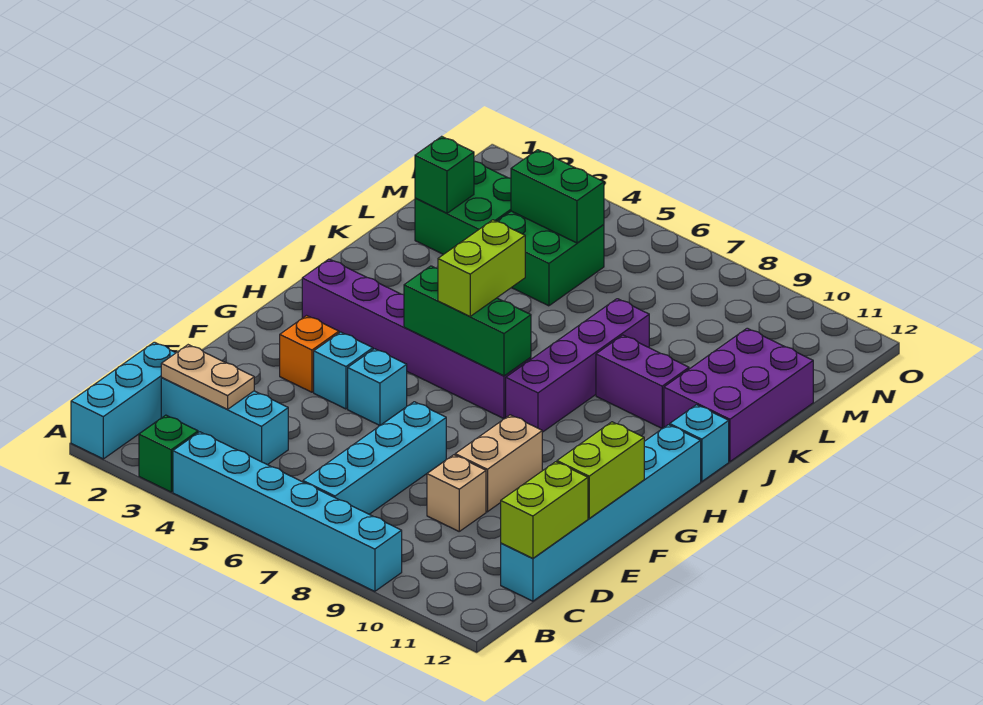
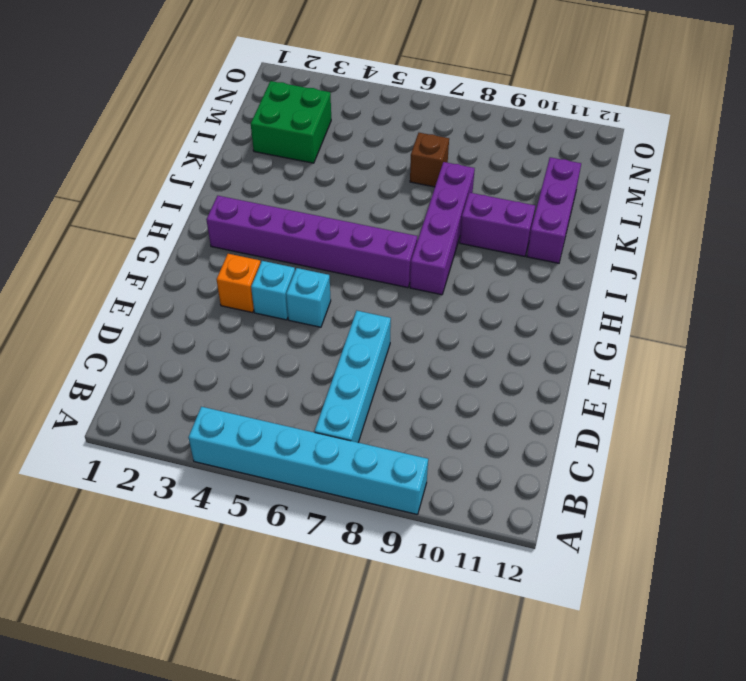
purple brick J11:L11 level 1 -> purple brick J11:L12 level 1
brown brick L7 level 1 -> none
none -> cyan brick A1:C1 level 1
none -> green brick A3 level 1
none -> cyan brick C2:C4 level 1

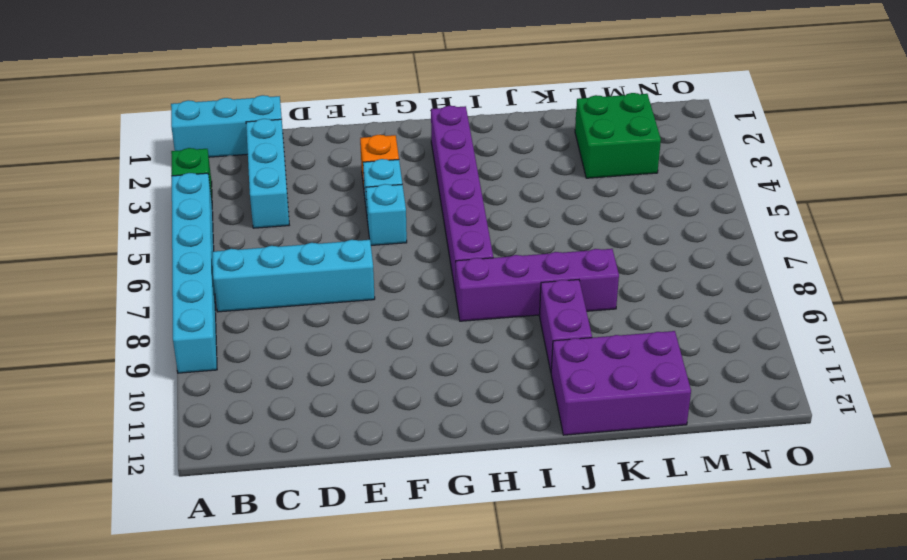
none -> cyan brick C12:H12 level 1
none -> tan brick D9 level 1
none -> tan brick E9:F9 level 1

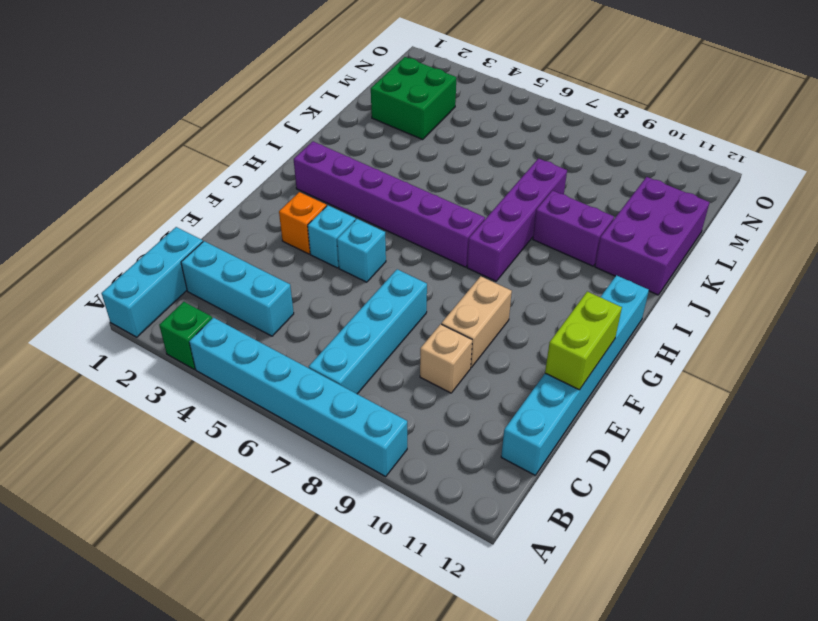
none -> cyan brick I12 level 1
none -> green brick L4:M5 level 1
none -> tan plate C2:C3 level 2

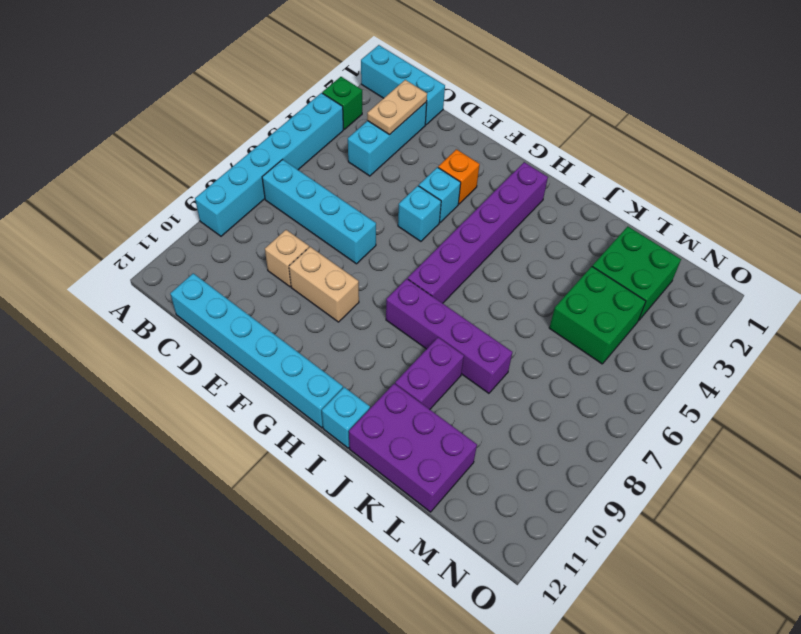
none -> lime brick C12:D12 level 2
none -> lime brick E12:F12 level 2
none -> green brick H5:H7 level 2

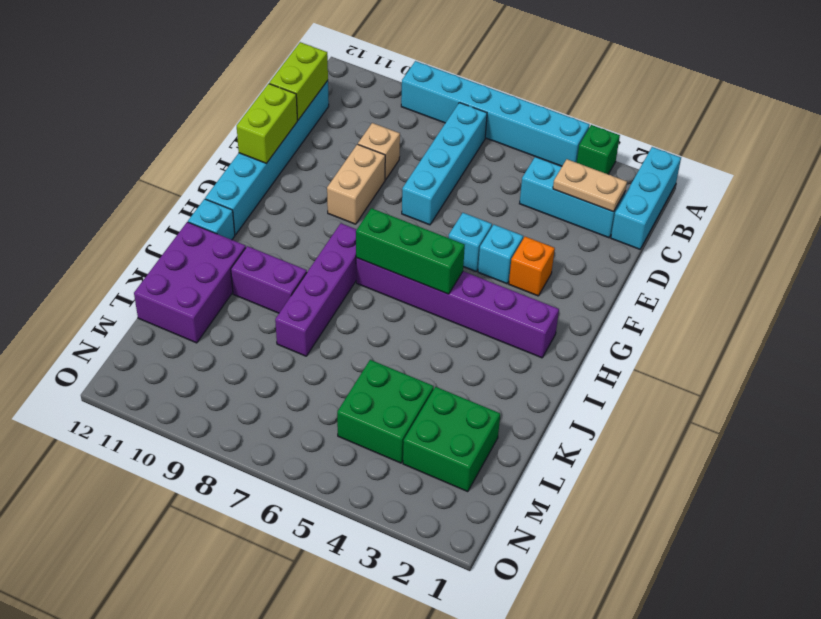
none -> green brick L2 level 2
none -> green brick M4:M5 level 2
none -> lime brick H6:I6 level 3

